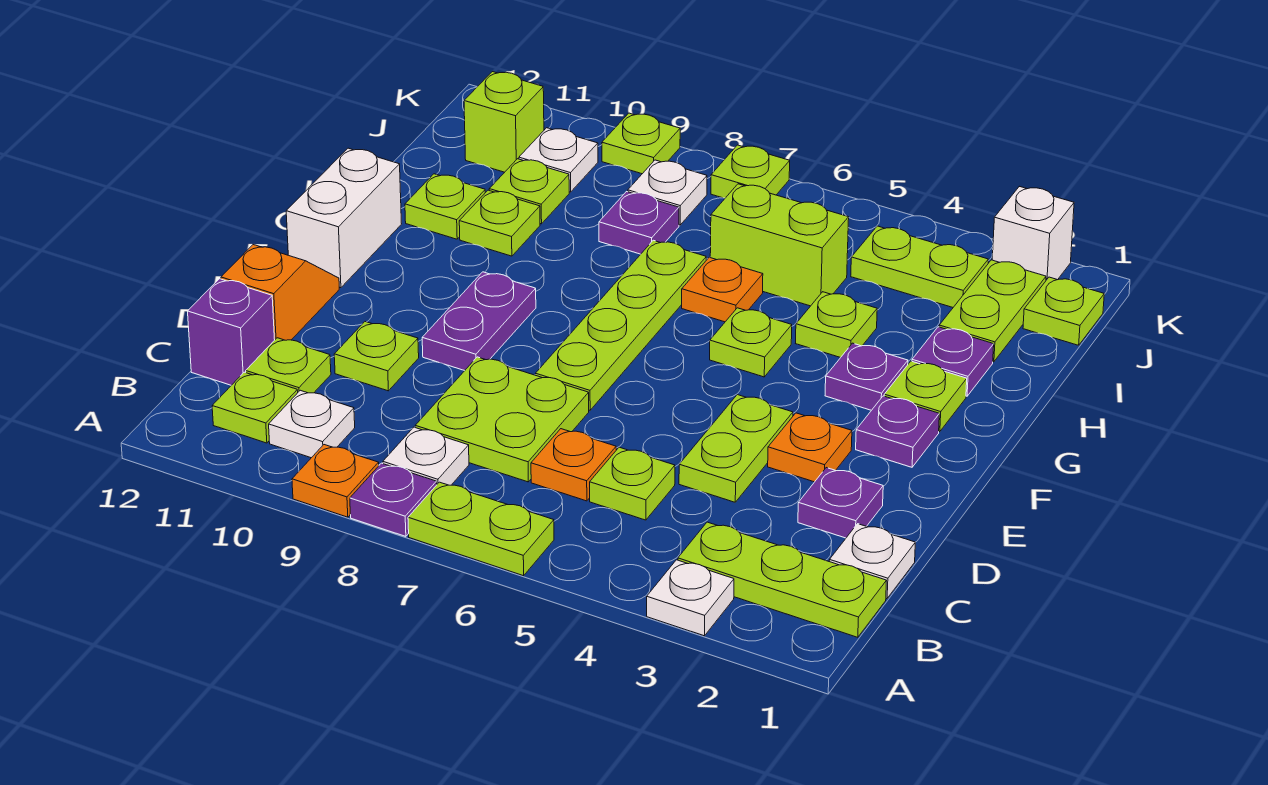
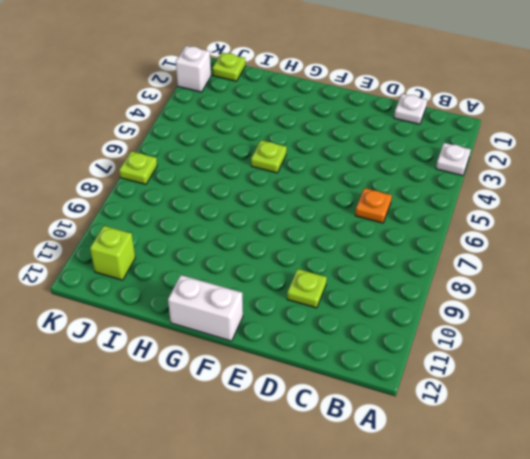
none -> lime plate A6:A7 level 1
none -> purple plate A8 level 1
none -> orange plate A9 level 1
none -> lime plate B1:B3 level 1

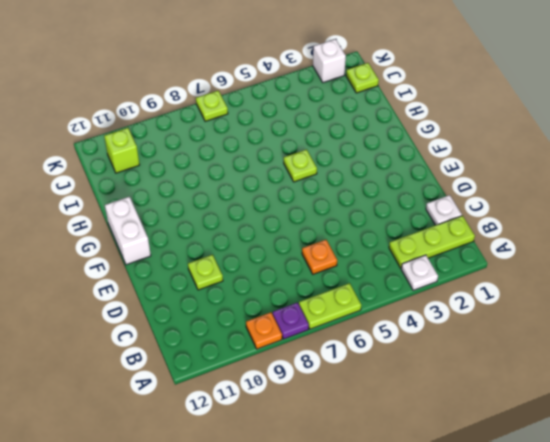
none -> white plate B8 level 1
none -> white plate B10 level 1
none -> lime plate B11 level 1
none -> lime plate C5 level 1

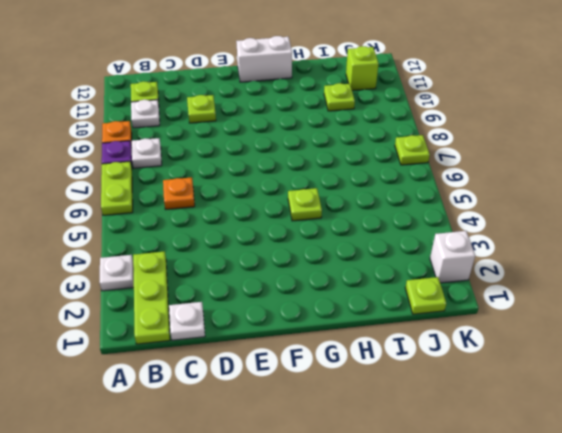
none -> lime plate C5 level 1
none -> lime plate C7:D8 level 1
none -> lime plate C11 level 1
none -> purple brick C12 level 1

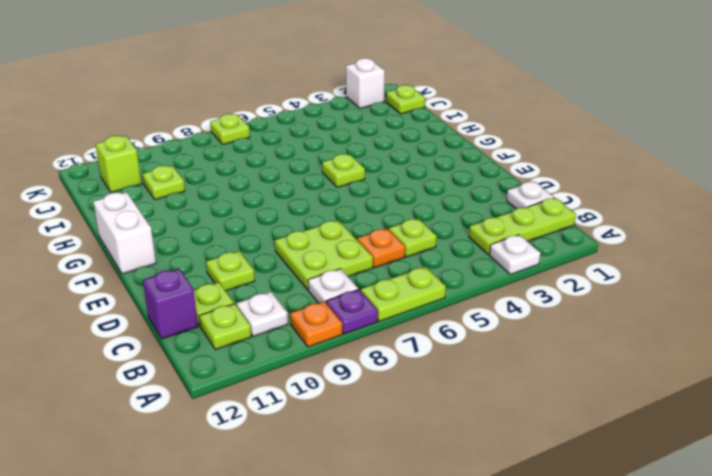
none -> purple plate D2 level 1
none -> lime plate D4:E4 level 1
none -> orange slope D12:E12 level 1 top D
none -> orange plate E3 level 1

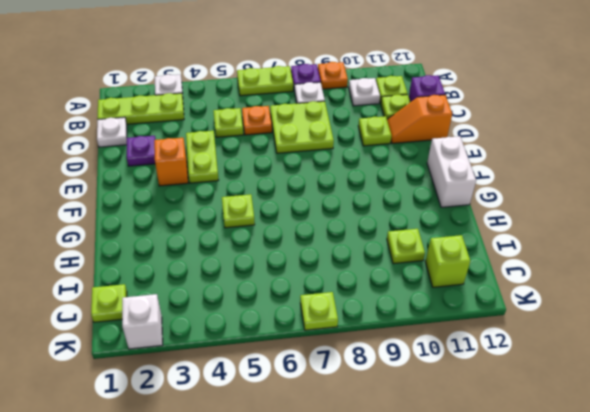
orange slope D11:D12 level 1 top 12 -> orange slope D12:E12 level 1 top D
orange brick E3 level 1 -> orange plate E3 level 1
none -> lime plate E7:H7 level 1
none -> purple plate E9:F9 level 1
none -> purple plate F2 level 1
none -> lime plate G2 level 1

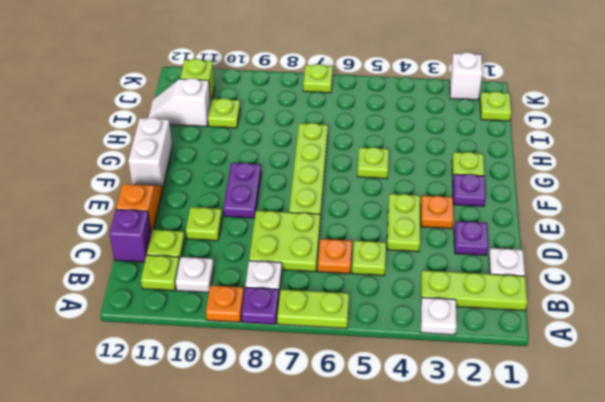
white slope I11:I12 level 1 top 11 -> none
none -> purple plate G3 level 1
none -> purple plate H2 level 1
none -> lime plate H4 level 1
none -> orange plate H6 level 1

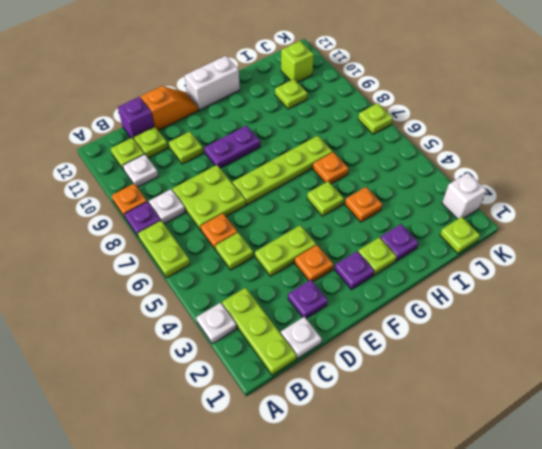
orange plate H4 level 1 -> lime plate H4 level 1
none -> purple plate G3 level 1
none -> lime plate H10 level 1
none -> lime plate H11 level 1
none -> lime plate I2:J2 level 1

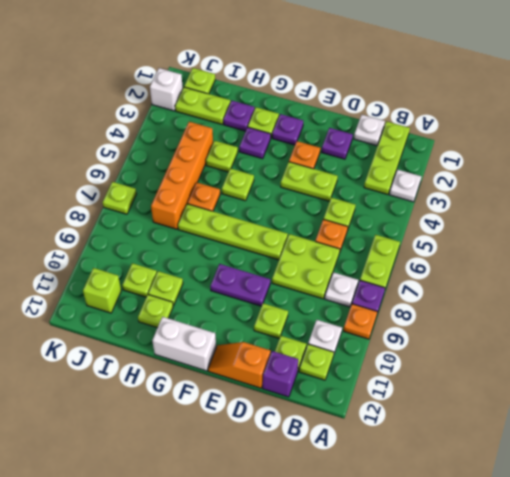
orange brick I4:I7 level 1 -> lime brick I5:I6 level 1
none -> purple plate I8 level 1
none -> lime plate J3:J4 level 1
none -> white plate J8 level 1
none -> white plate J10 level 1

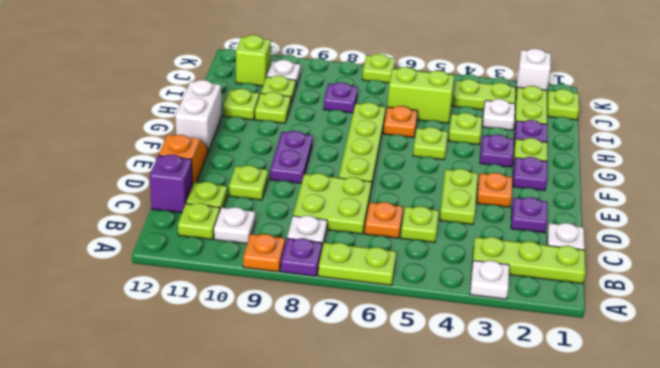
white plate I3 level 1 -> white plate J8 level 1
none -> lime plate K9 level 1

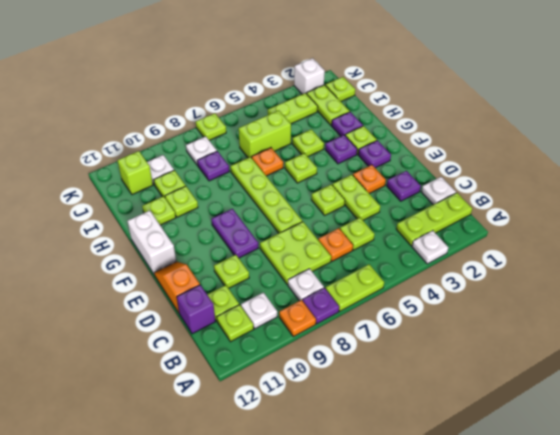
lime plate E5 level 1 -> lime plate K9 level 1

